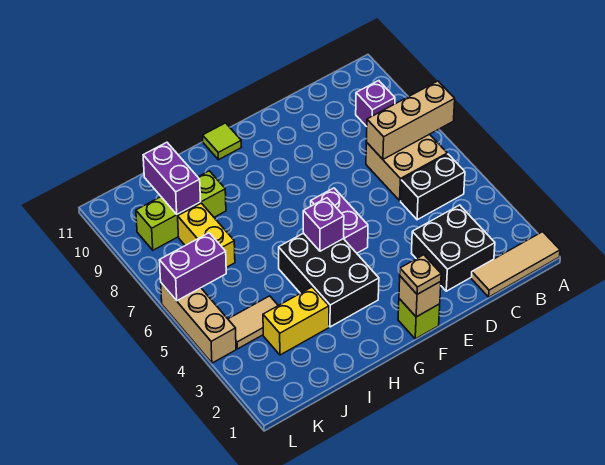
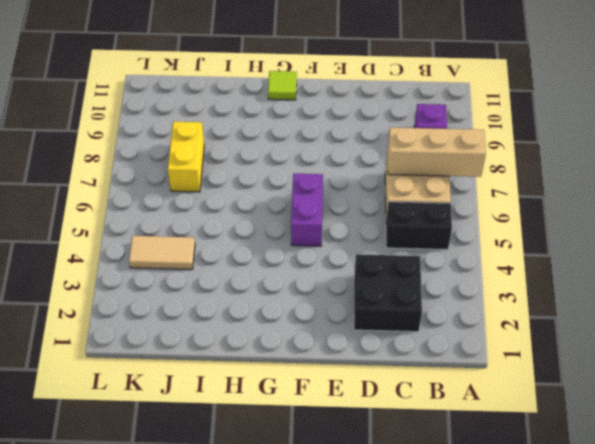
none -> tan tile A1:C1 level 1
none -> lime brick F1 level 1
none -> black brick G3:H5 level 1

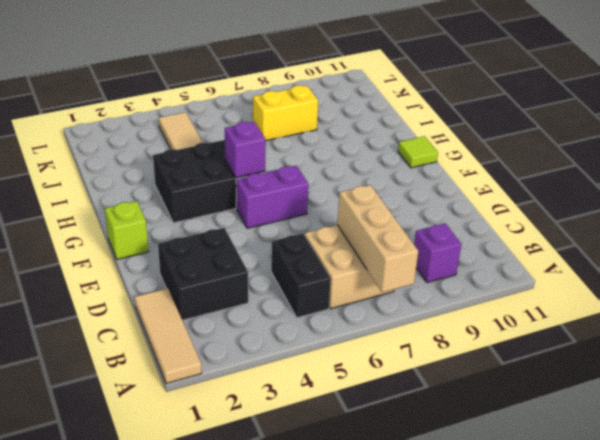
none -> yellow brick I3:J3 level 1
none -> lime brick I9:K9 level 1
none -> tan brick L4:L6 level 1

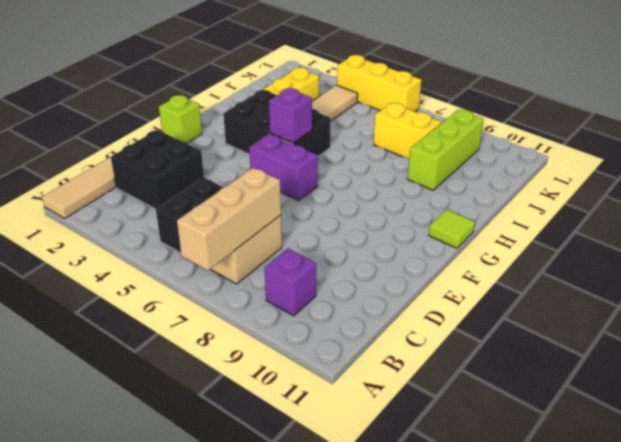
yellow brick L4:L6 level 1 -> tan brick L4:L6 level 1
none -> tan brick F1 level 2
none -> purple brick J9:J10 level 2
none -> purple brick K6:L6 level 2

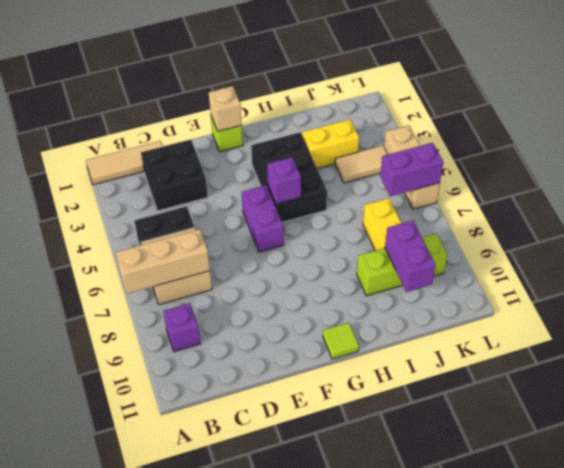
none -> tan plate F1 level 3

